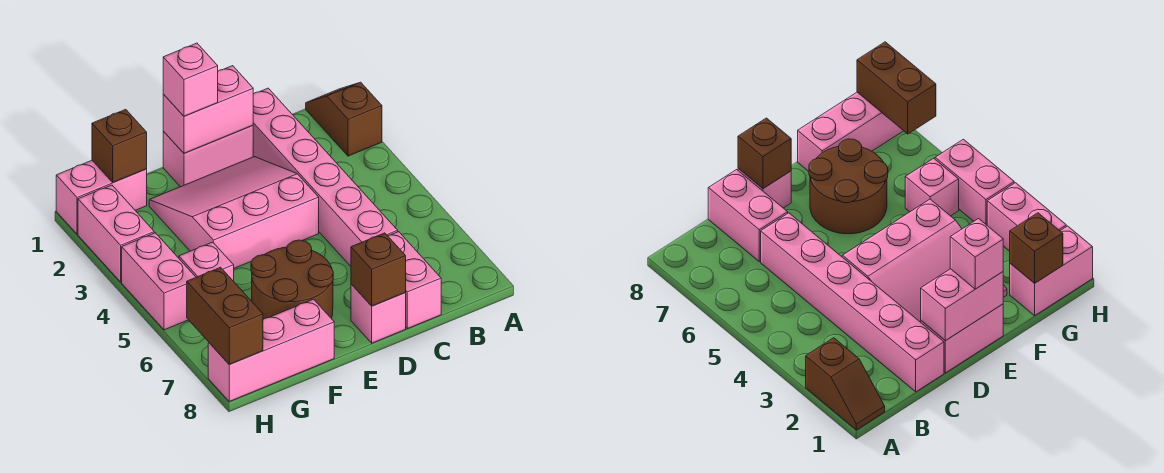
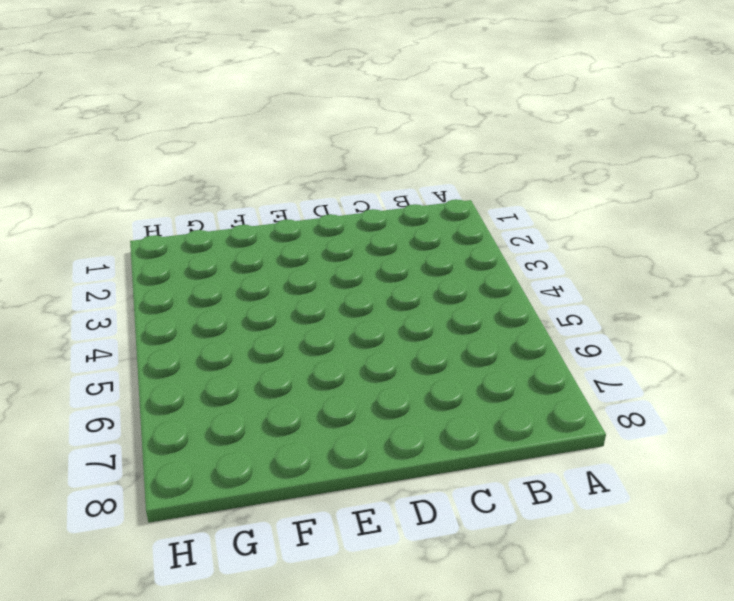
none -> brown slope A1:A2 level 1 top 2
none -> pink brick C1:C6 level 1
none -> pink brick C7:C8 level 1

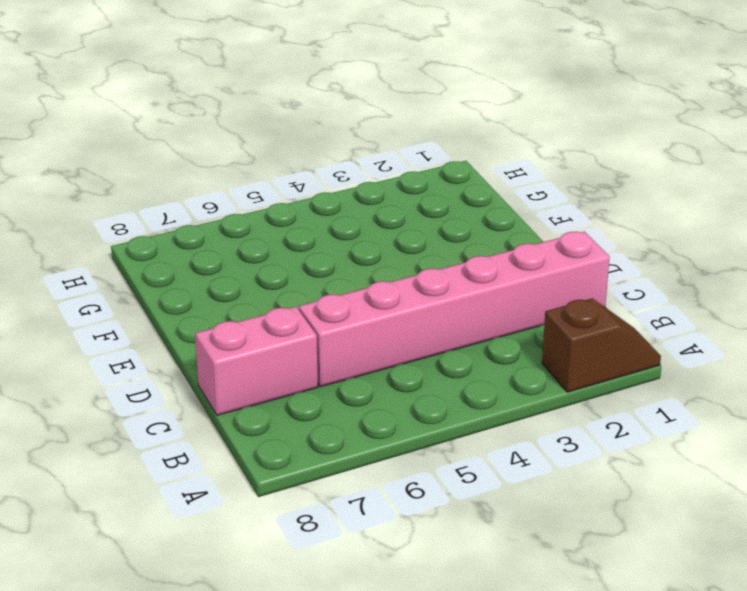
none -> pink brick D1:E1 level 1
none -> pink slope D2:F4 level 1 top 4
none -> pink brick D8 level 1

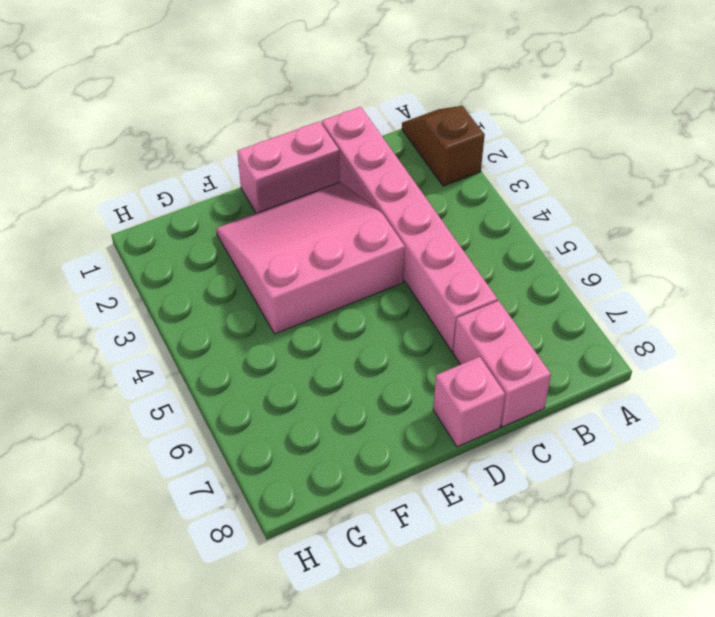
none -> brown round brick E6:F7 level 1
none -> pink brick F8:H8 level 1
none -> pink brick G1:H1 level 1

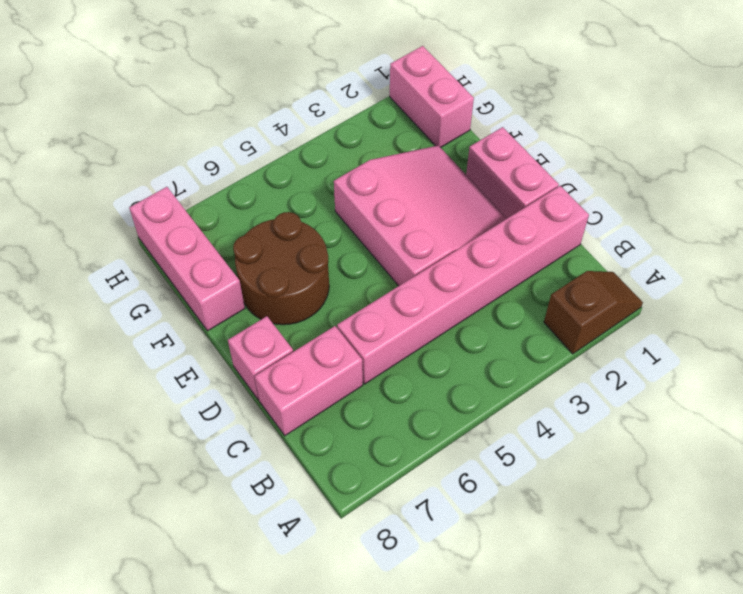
none -> pink brick G5 level 1
none -> pink brick H2:H3 level 1
none -> pink brick H4:H5 level 1

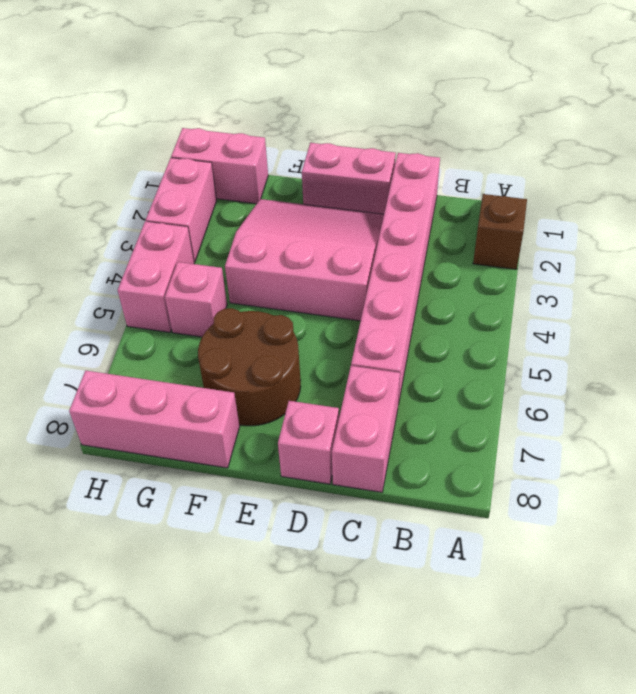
none -> pink brick D1:E1 level 2
none -> brown brick D8 level 2
none -> brown brick G1 level 2

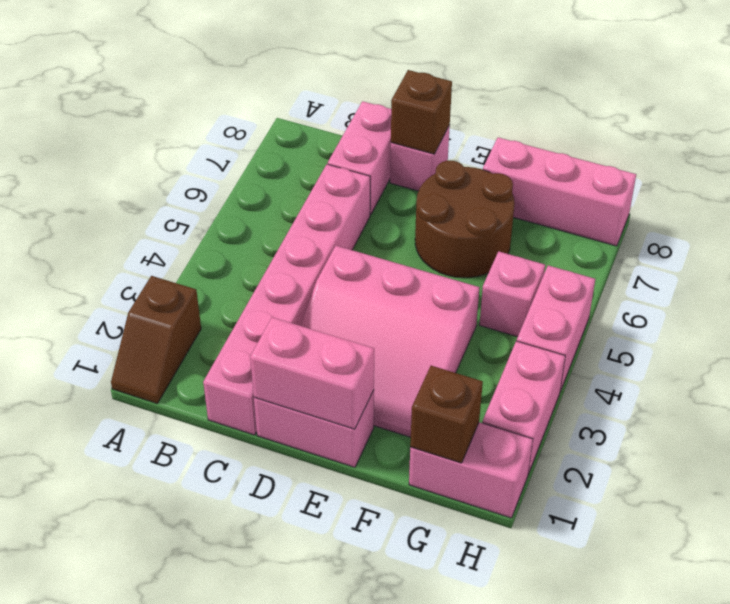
none -> brown brick H7:H8 level 2
none -> pink brick E1 level 3

